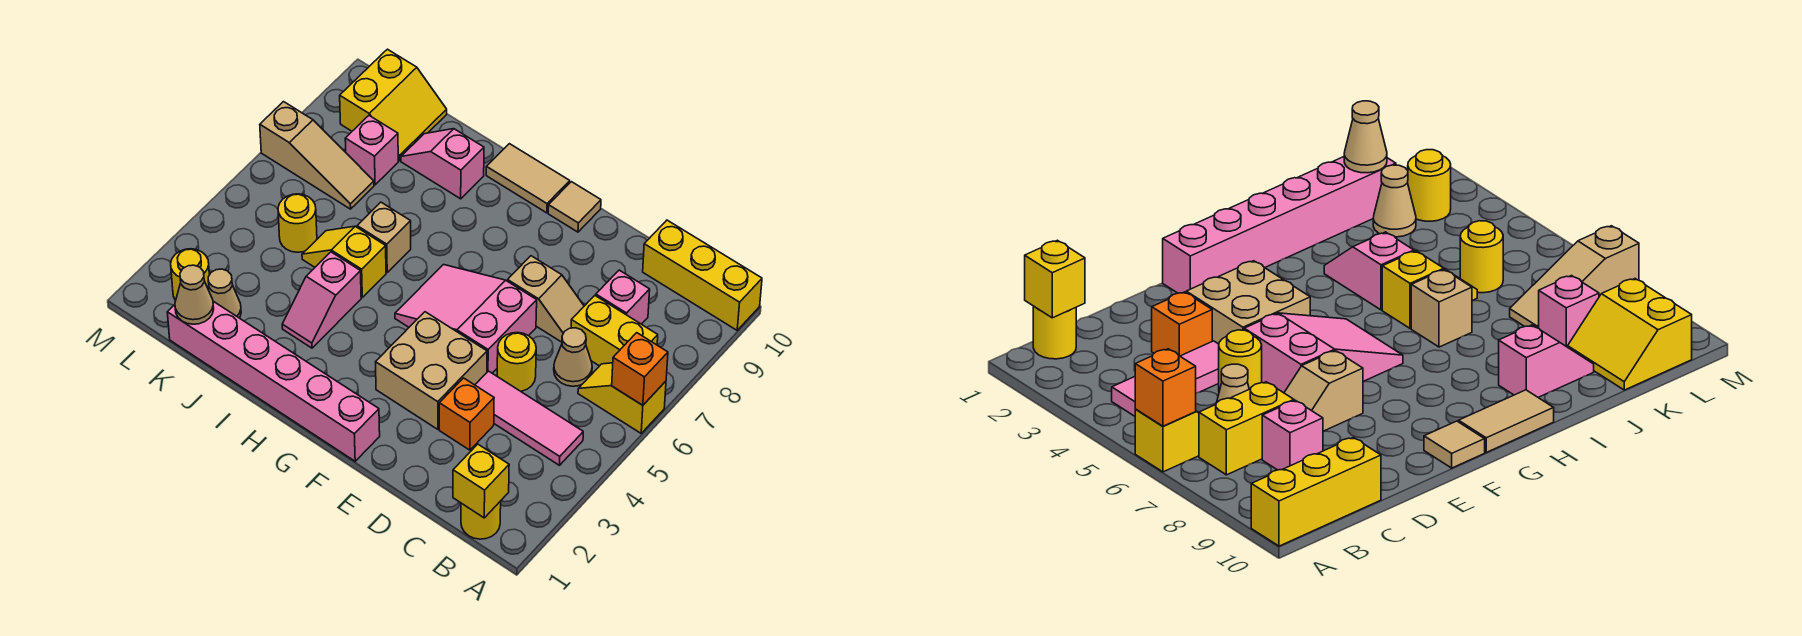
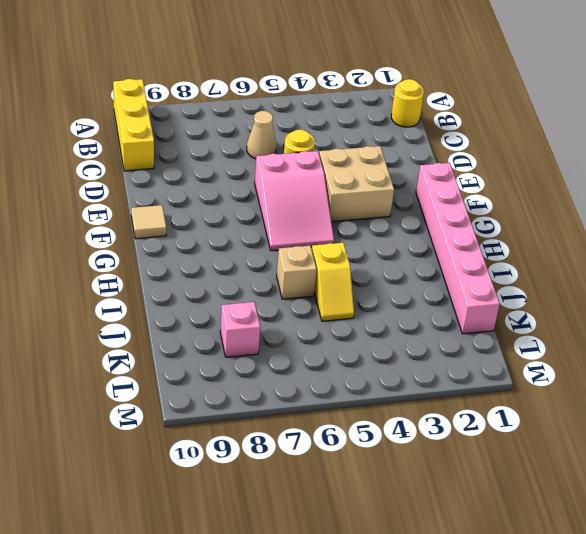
none -> yellow slope A6:B6 level 1 top A
none -> pink tile B4:D4 level 1
none -> yellow brick B7:C7 level 1

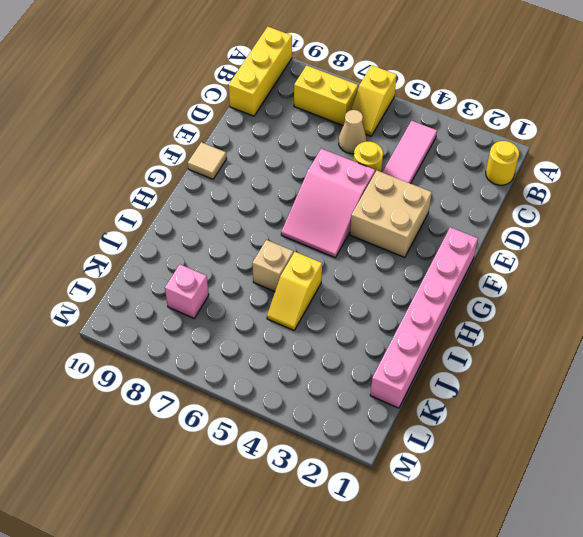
yellow brick B7:B8 level 1 -> yellow brick B7:C7 level 1
none -> pink brick C8 level 1
none -> orange brick D3 level 1
none -> tan slope D7:E7 level 1 top E

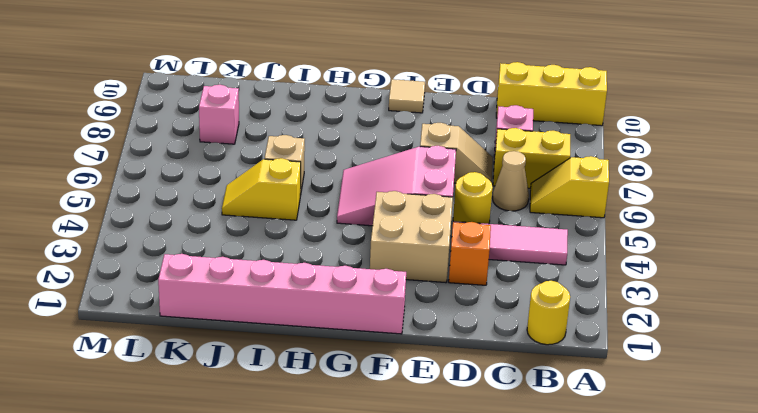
none -> tan tile G10:H10 level 1
none -> pink slope I3:I4 level 1 top 4
none -> pink slope I9:J9 level 1 top I

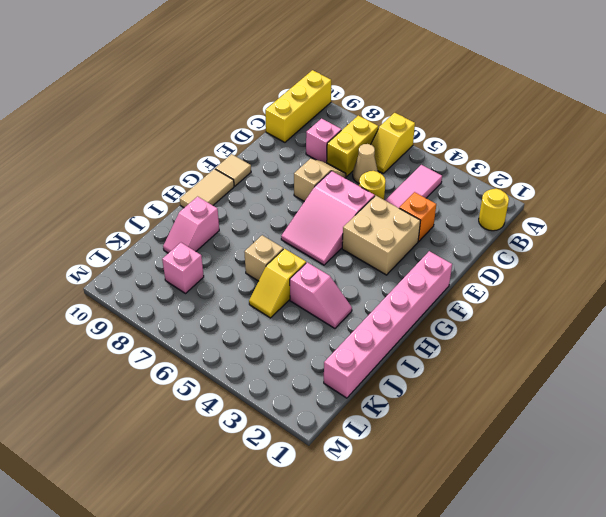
none -> tan cone K2 level 1
none -> yellow round brick K5 level 1
none -> tan slope K7:M7 level 1 top M

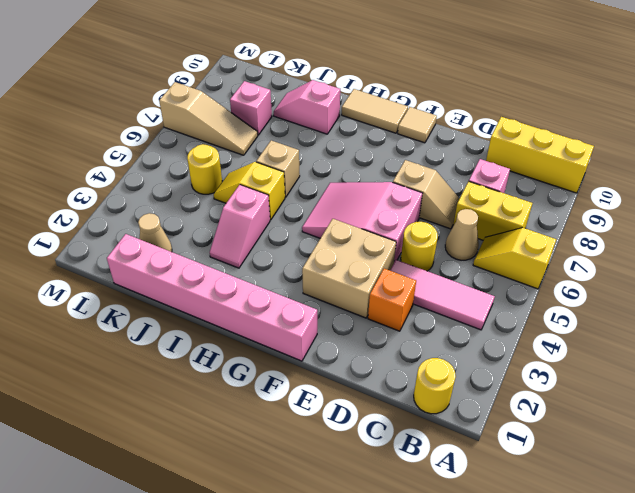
none -> yellow slope K9:L10 level 1 top L
none -> yellow round brick L2 level 1
none -> orange brick A6 level 2

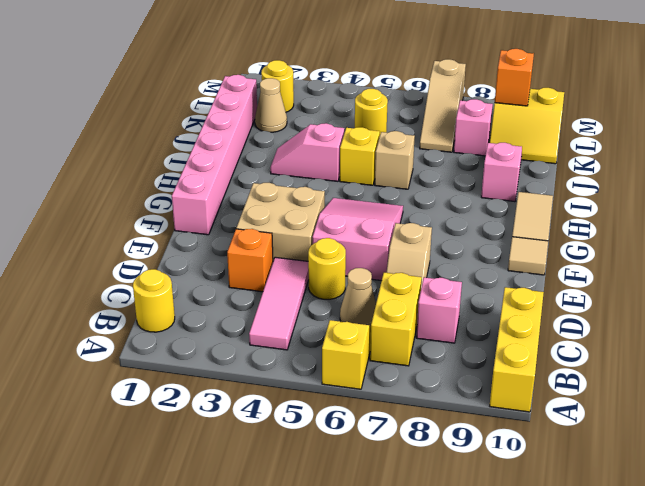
orange brick L9 level 2 -> orange brick A6 level 2
none -> yellow brick B1 level 2
none -> tan cone K1 level 2

